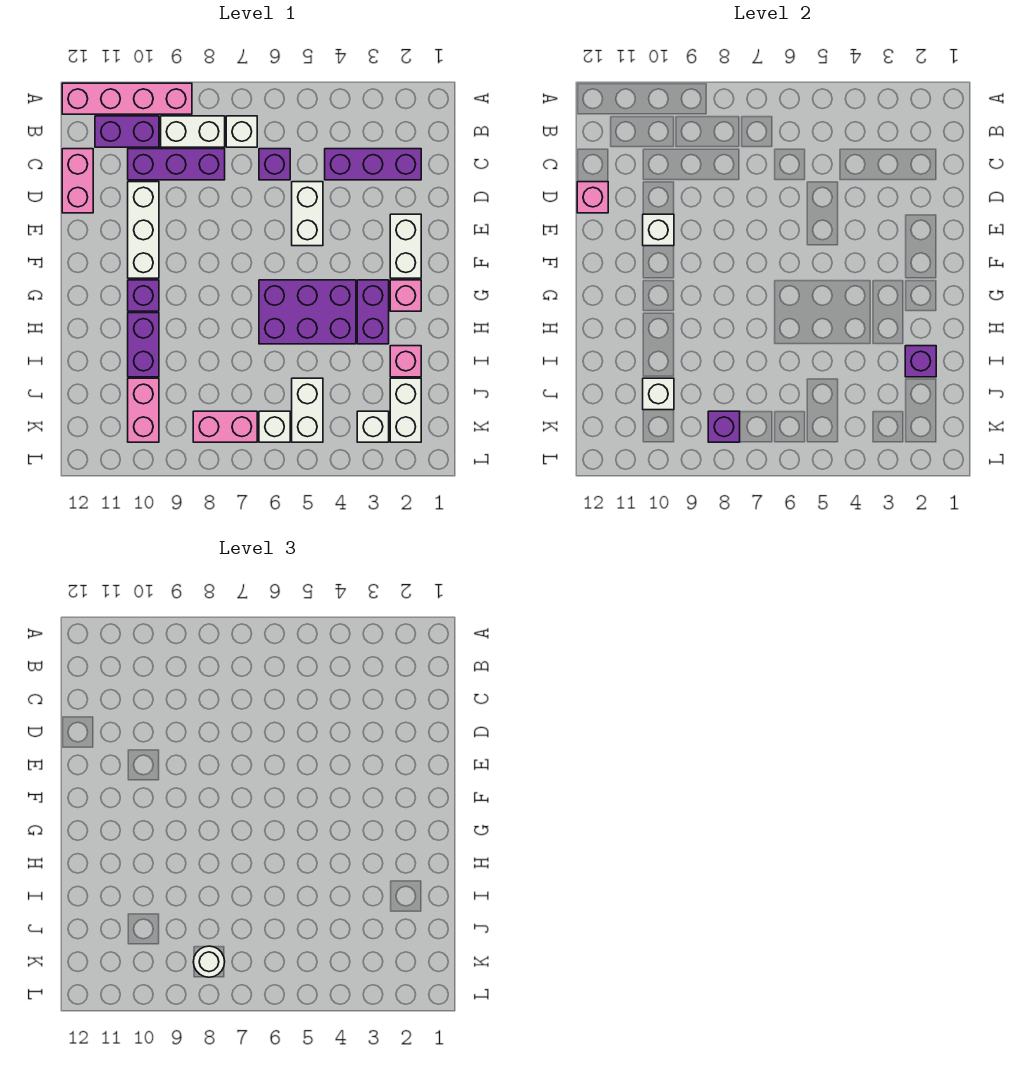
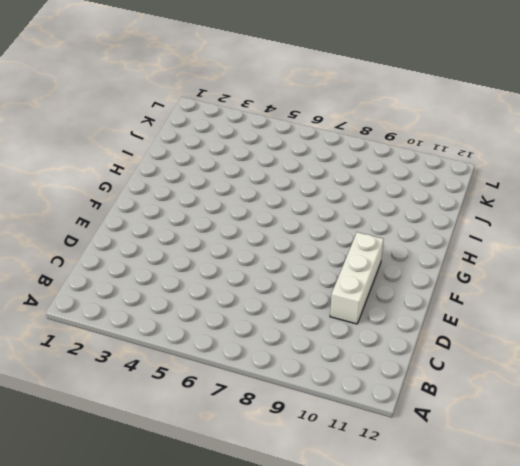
none -> pink brick A9:A12 level 1
none -> white brick B7 level 1
none -> white brick B8:B9 level 1

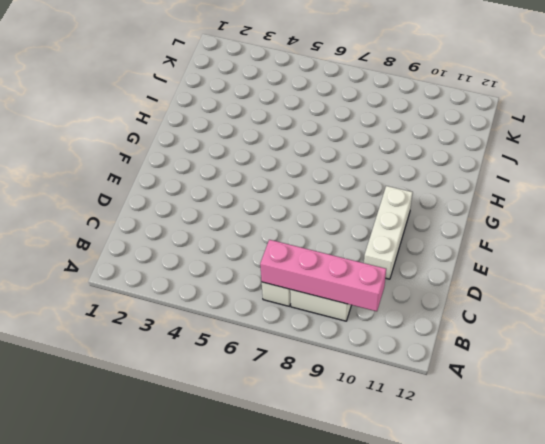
pink brick B7:B10 level 2 -> pink brick A9:A12 level 1
none -> purple brick B10:B11 level 1
none -> purple brick C2:C4 level 1
none -> purple brick C6 level 1

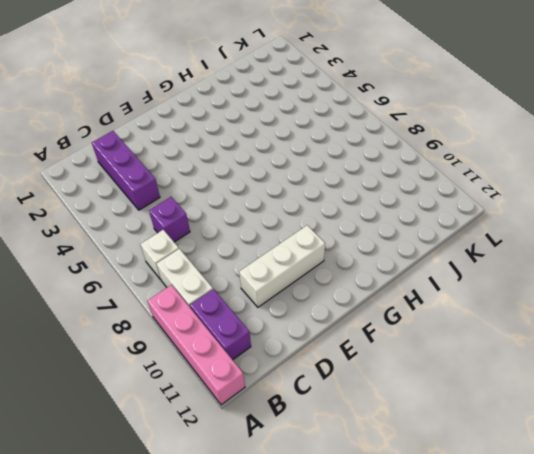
none -> purple brick C8:C10 level 1
none -> pink brick C12:D12 level 1
none -> white brick D5:E5 level 1

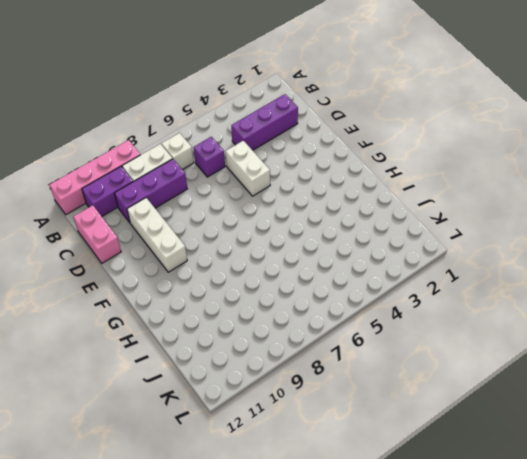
none -> white brick E2:F2 level 1
none -> pink brick G2 level 1
none -> purple brick G3:H3 level 1

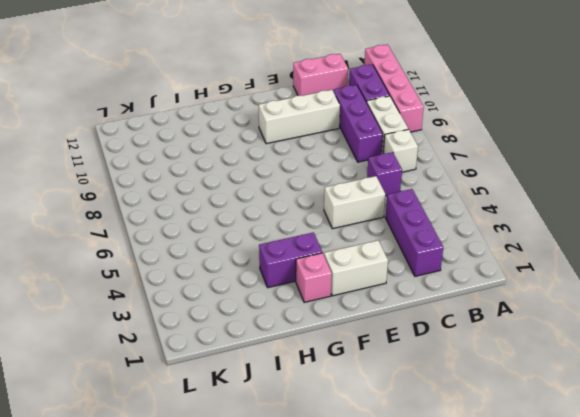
none -> purple brick G4:H6 level 1
none -> purple brick G10 level 1
none -> purple brick H10:I10 level 1

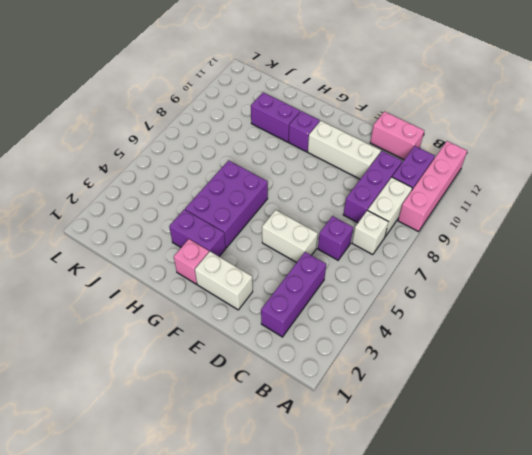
none -> pink brick I2 level 1
none -> white brick J2:K2 level 1
none -> white brick J5:K5 level 1

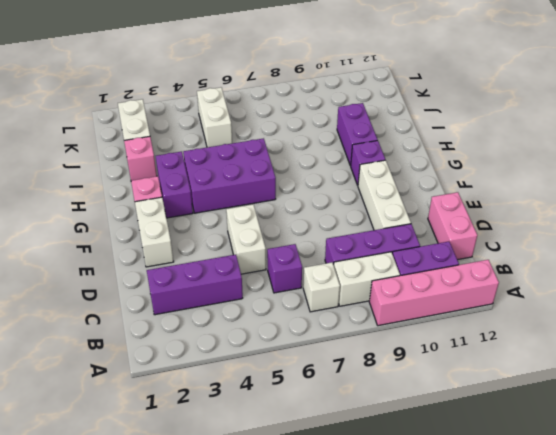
none -> pink brick J10:K10 level 1
none -> white brick K3 level 1
none -> white brick K6 level 1

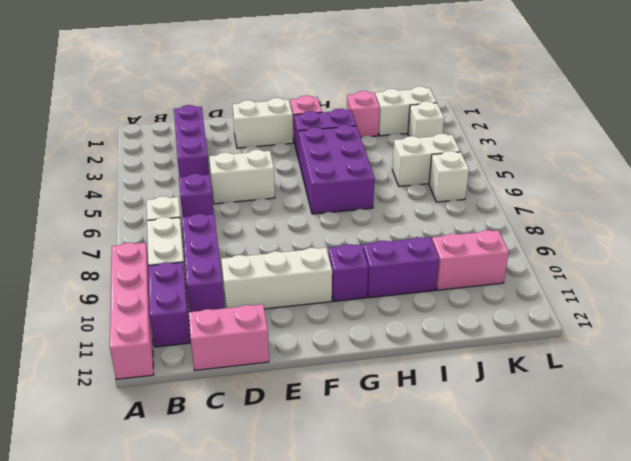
none -> pink brick K7:K8 level 1
none -> pink brick D12 level 2
none -> white brick E10 level 2

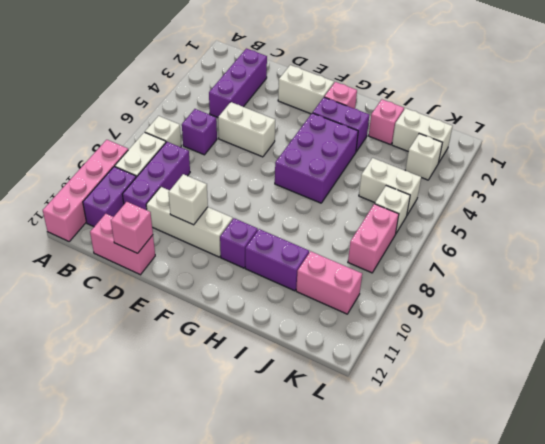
none -> purple brick I2 level 2
none -> white brick J10 level 2
none -> purple brick K8 level 2

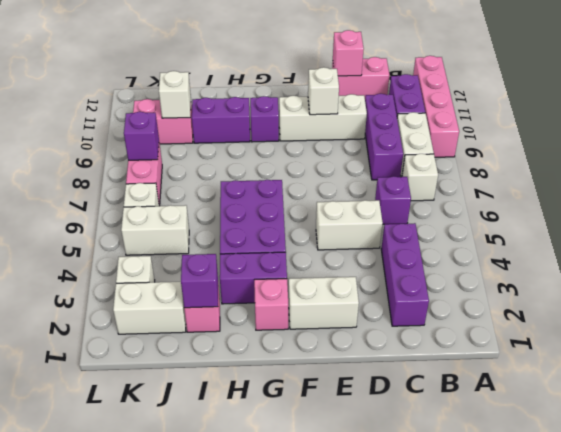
none -> white round brick K8 level 3

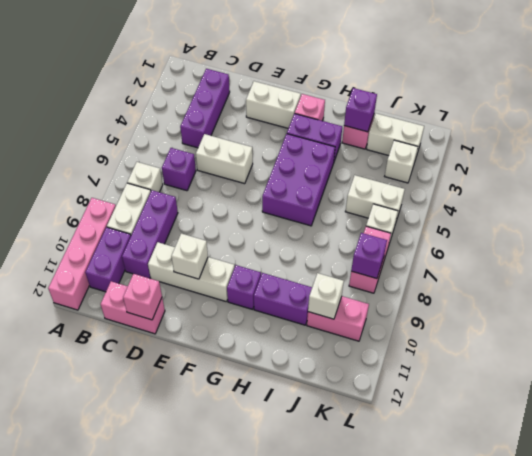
none -> white round brick K8 level 3

